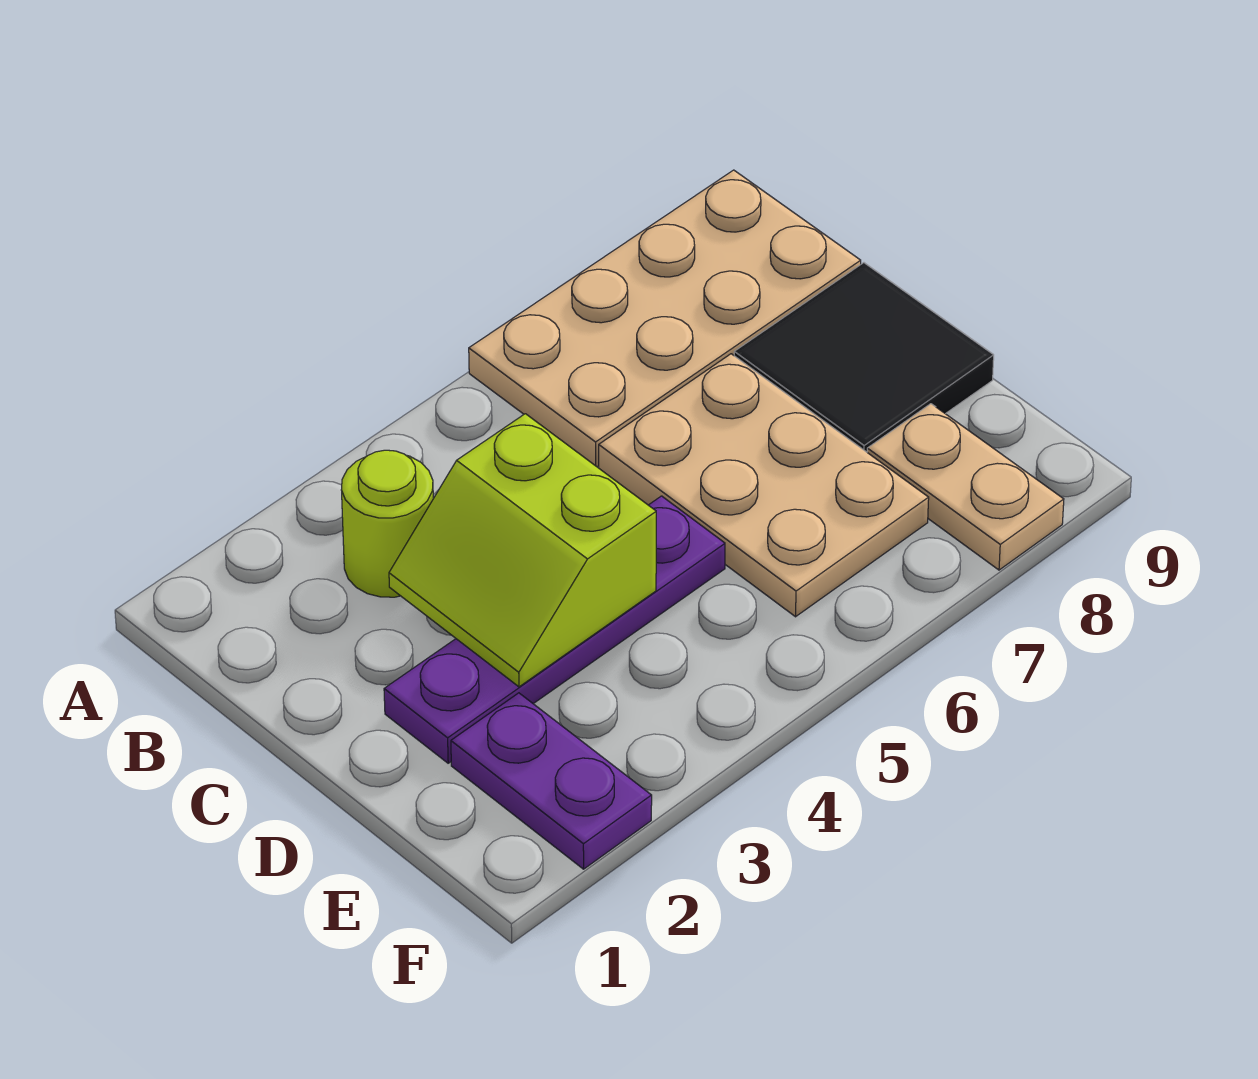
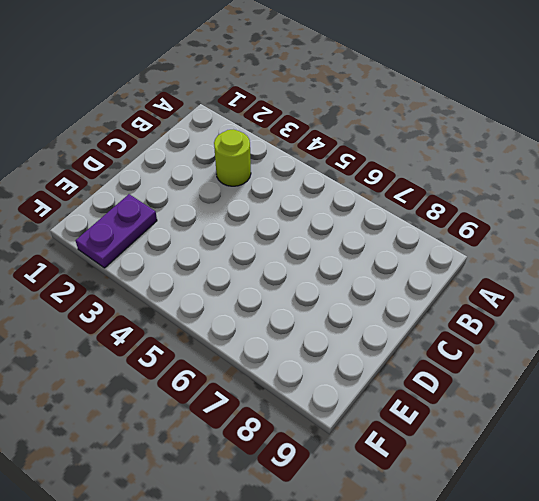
none -> tan plate A6:B9 level 1
none -> tan plate C6:E7 level 1

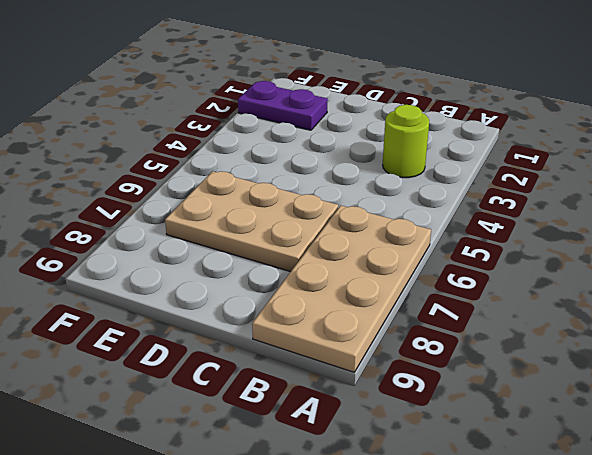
none -> black tile C8:D9 level 1
none -> purple plate D2:D5 level 1

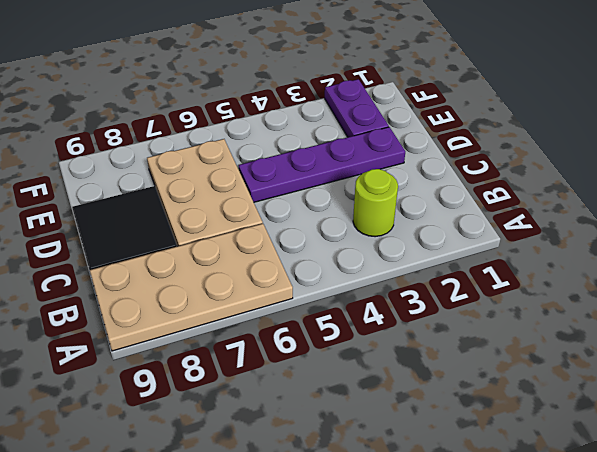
none -> tan plate E8:F8 level 1
none -> lime slope C3:D4 level 2 top 4

